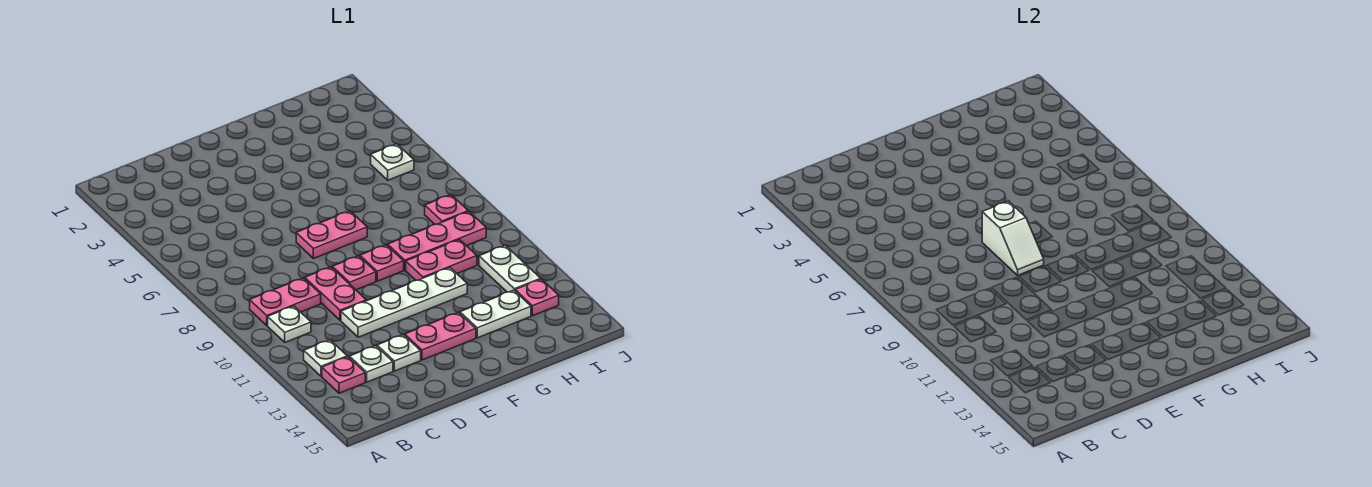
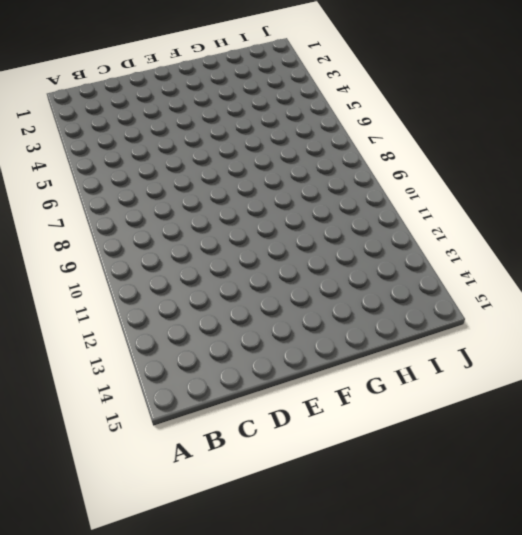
none -> pink plate B9:C9 level 1
none -> white plate B10 level 1
none -> white plate B12 level 1

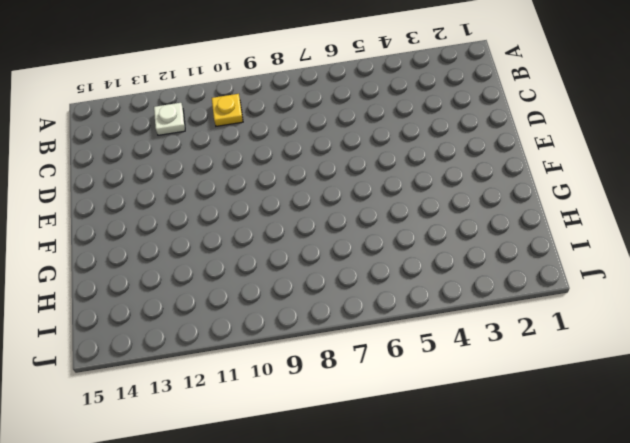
yellow plate B10 level 1 -> white plate B10 level 1
none -> pink plate B9:C9 level 1
none -> pink plate B13 level 1
none -> white plate C13 level 1

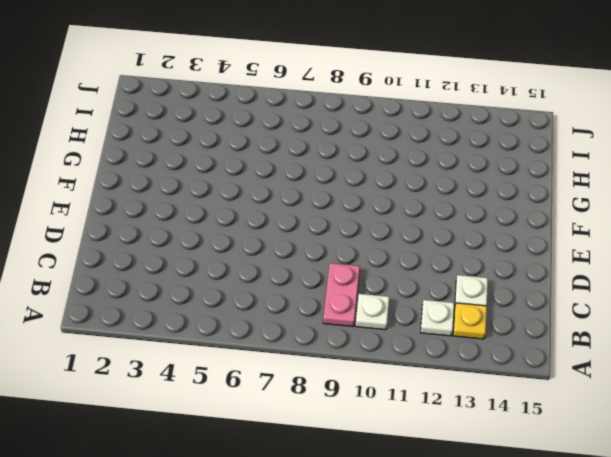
yellow plate B13 level 1 -> pink plate B13 level 1
none -> pink plate D9:D10 level 1
none -> white plate D11:G11 level 1
none -> white plate D13 level 1

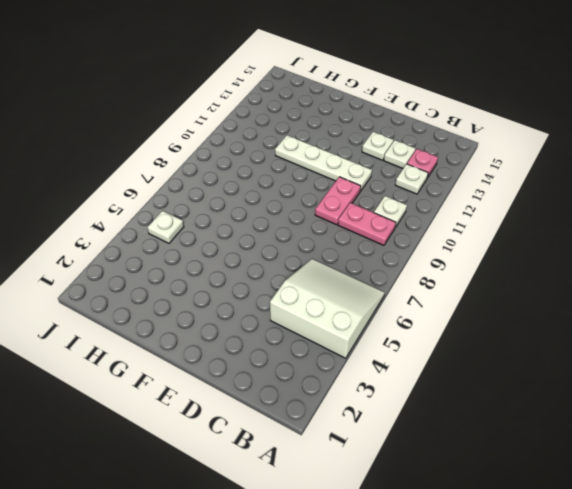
white slope A4:C6 level 1 top 4 -> none
none -> pink plate E7:F7 level 1
none -> pink plate E9 level 1
none -> pink plate E13:F13 level 1

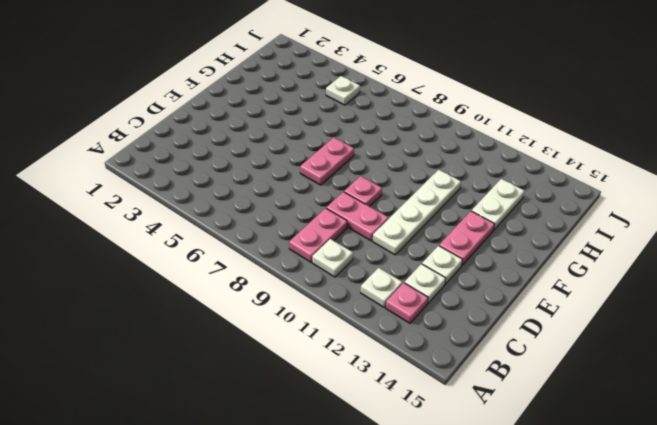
none -> pink plate F9 level 1
none -> pink plate G9:I9 level 1
none -> pink plate G10:H10 level 1

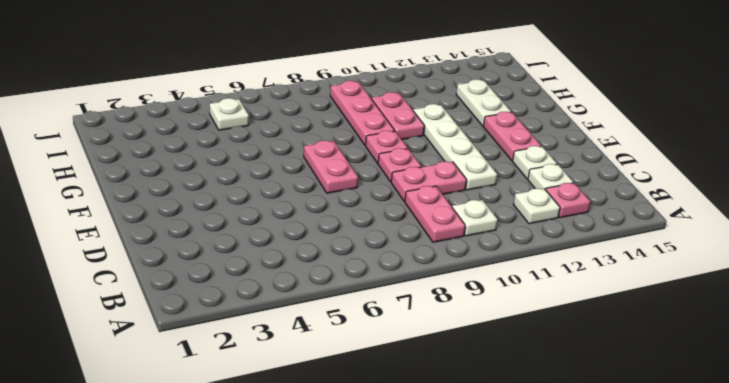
none -> pink plate I8 level 1
none -> white plate I11:I12 level 1
none -> pink plate I13 level 1

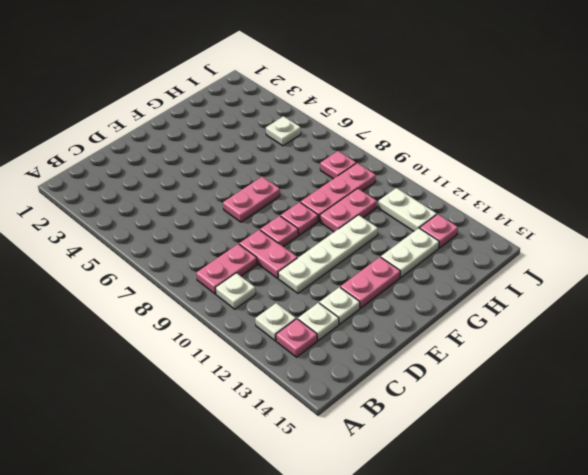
none -> white slope E7:E8 level 2 top 7

